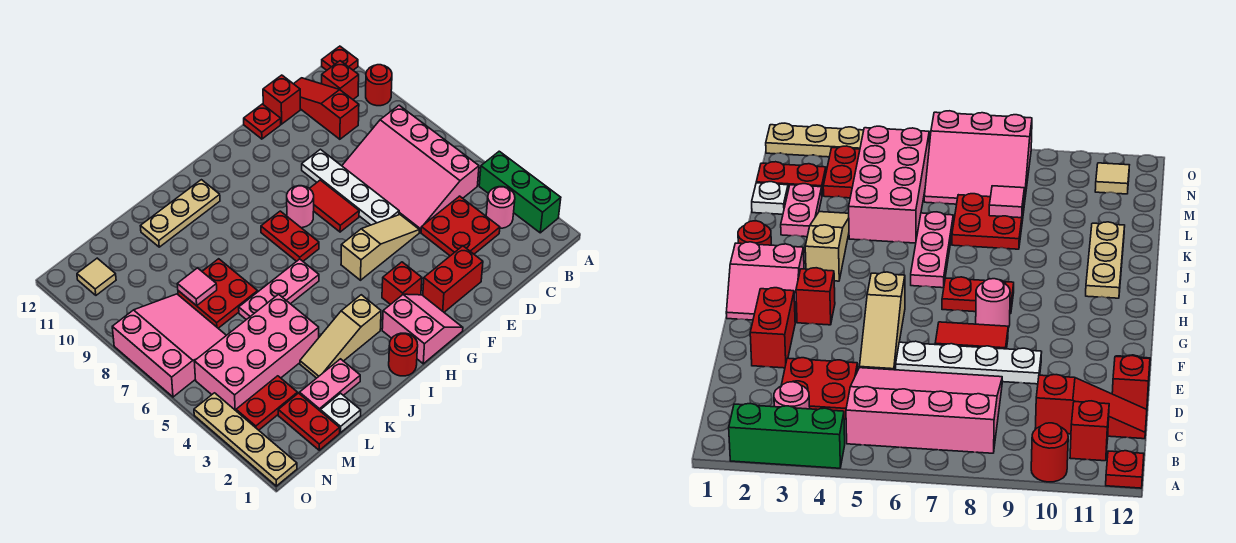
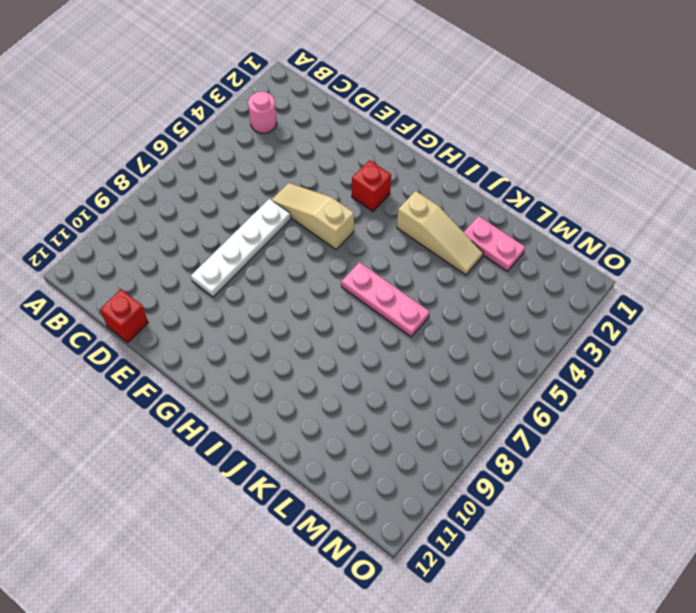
none -> green brick A2:A4 level 1
none -> red round brick A10 level 1
none -> red plate A12 level 1
none -> pink slope B5:D8 level 1 top B

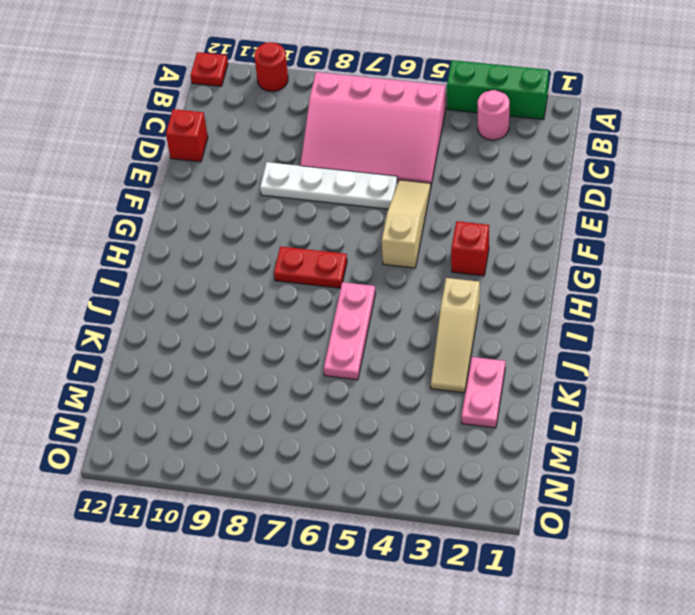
none -> red brick B11 level 1
none -> red plate C3:D4 level 1
none -> red slope C10:C12 level 1 top 10
none -> red brick E2:F2 level 1

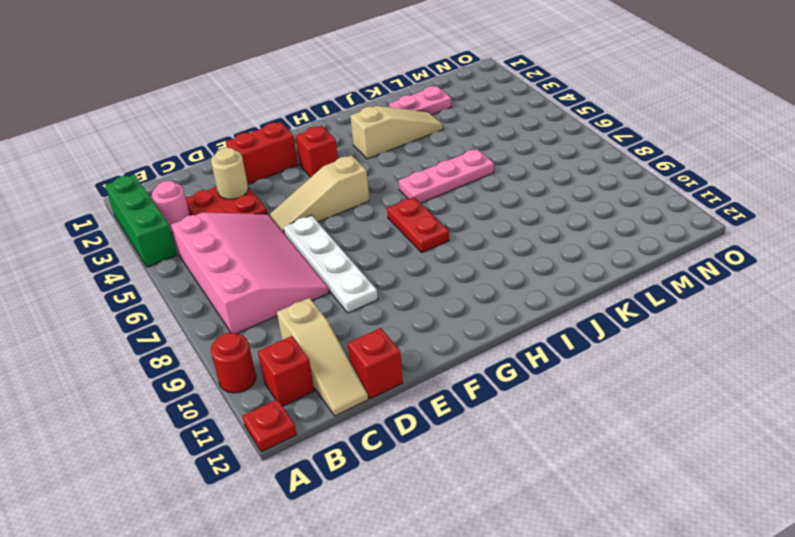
tan slope C10:C12 level 1 top 10 -> red slope C10:C12 level 1 top 10
tan round brick D3 level 2 -> none
none -> red plate E12 level 1
none -> red tile F7:F8 level 1
none -> pink slope G1:H2 level 1 top H
none -> pink round brick G8 level 1

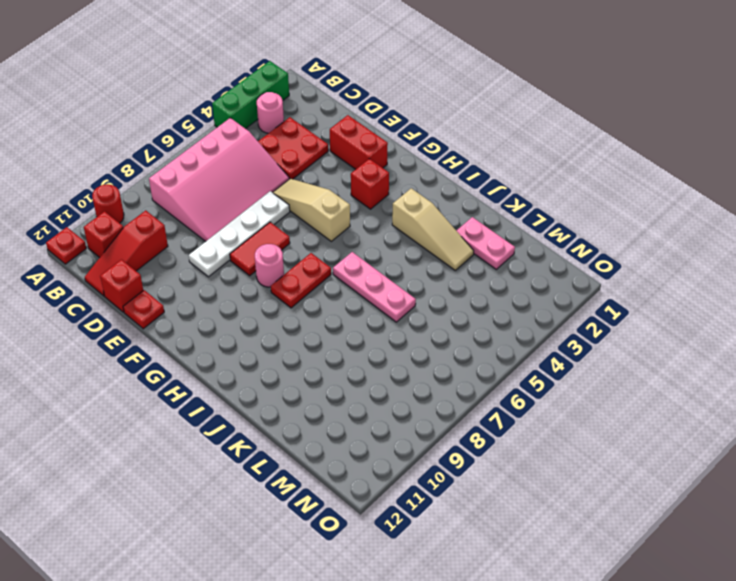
none -> pink slope G1:H2 level 1 top H
none -> red round brick I1 level 1
none -> tan plate I11:K11 level 1
none -> pink brick K4:N5 level 1

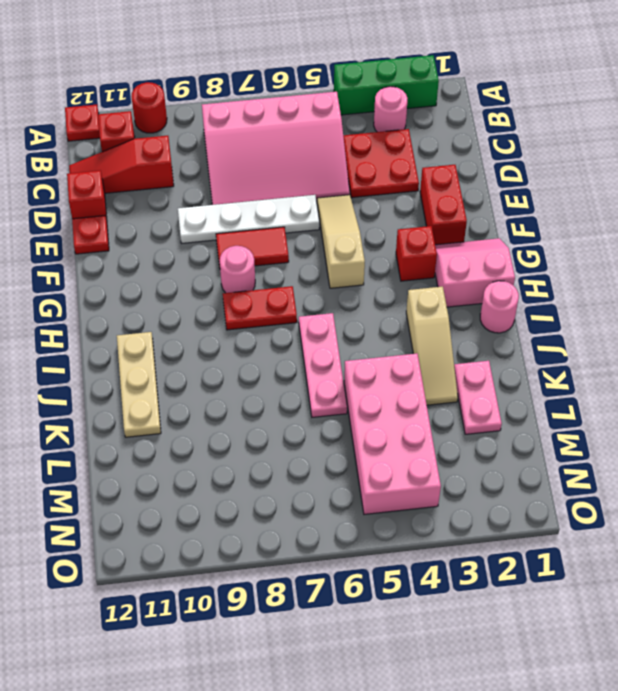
pink round brick I1 level 1 -> red round brick I1 level 1
none -> red plate K7:L8 level 1
none -> white plate L1 level 1
none -> red plate M1:M2 level 1
none -> red plate M3:N3 level 1

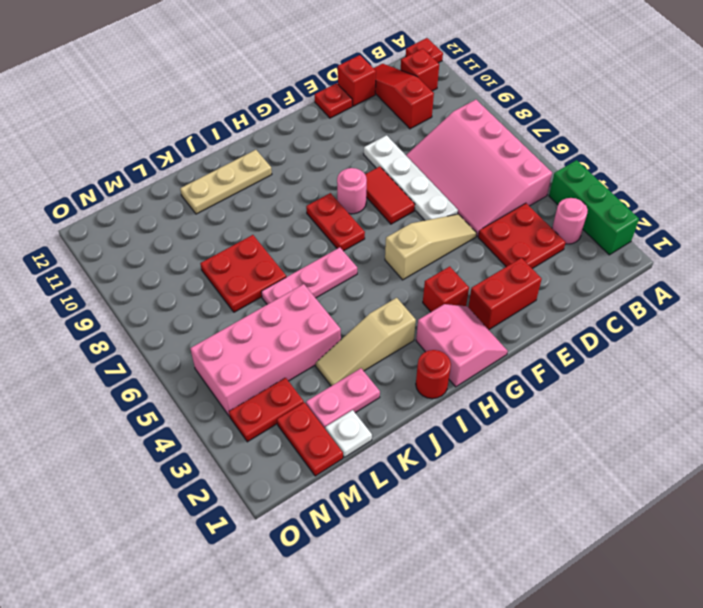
none -> red round brick A10 level 1
none -> pink slope M6:O8 level 1 top O
none -> tan tile N11 level 1
none -> tan plate O1:O4 level 1

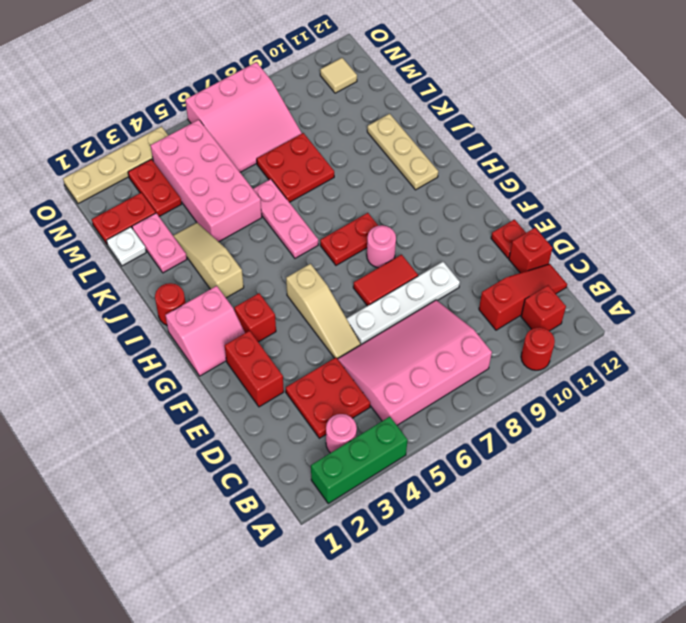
none -> red plate A12 level 1
none -> pink tile L8 level 2

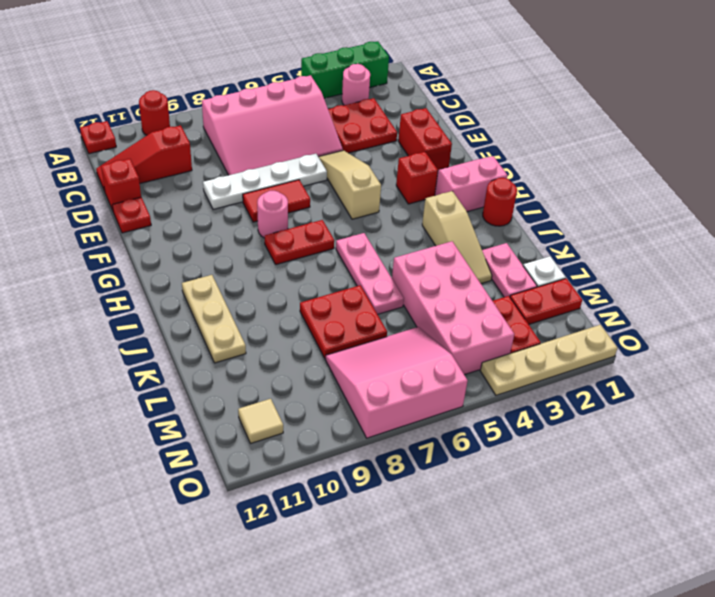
none -> red brick B11 level 1
none -> pink tile L8 level 2

